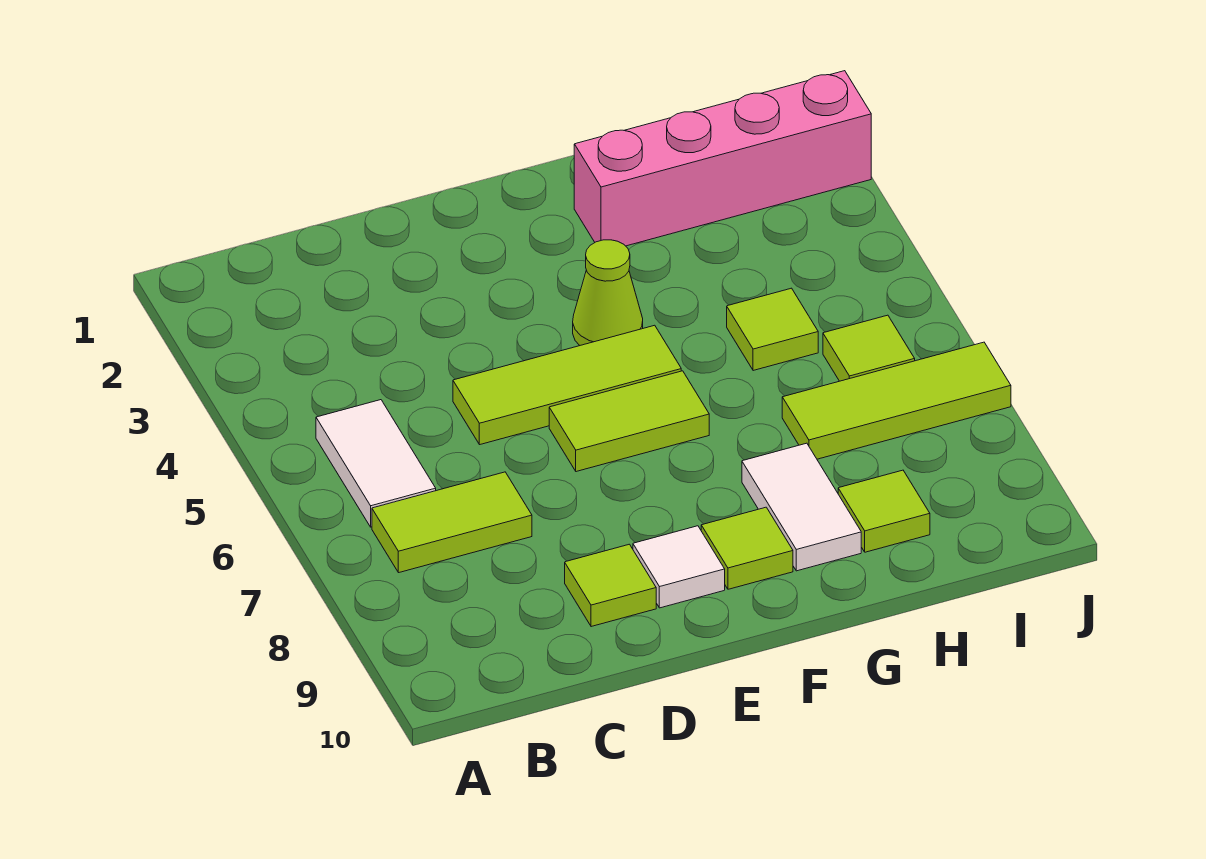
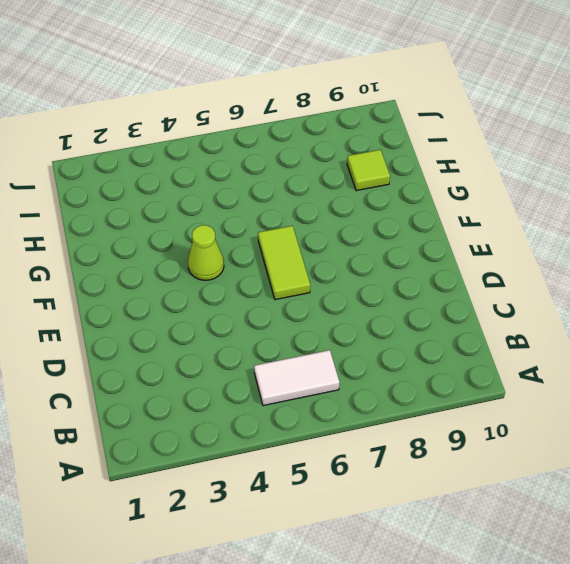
none -> lime tile B7:C7 level 1
none -> lime tile D5:F5 level 1
none -> lime tile D9 level 1

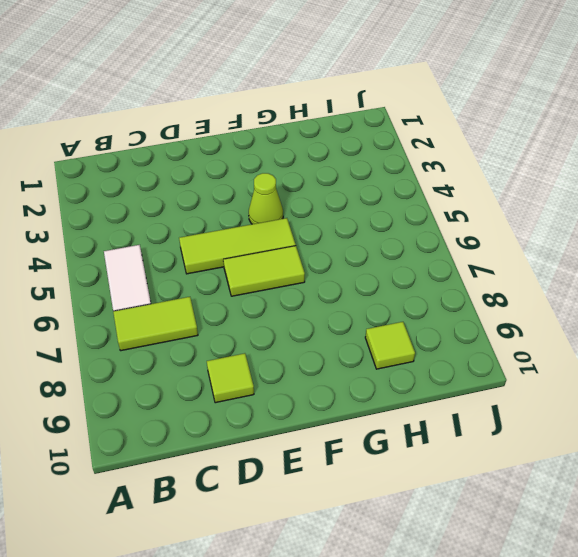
none -> white tile E9 level 1
none -> lime tile F9 level 1
none -> pink brick G2:J2 level 1

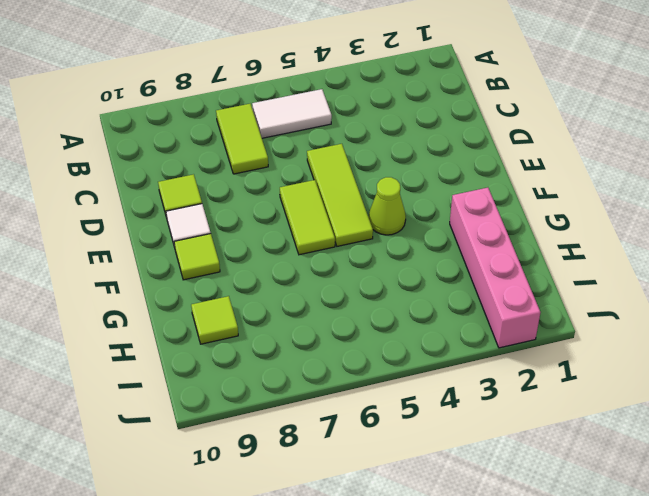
none -> white tile G8:G9 level 1
none -> lime tile H5 level 1
none -> lime tile H7:J7 level 1

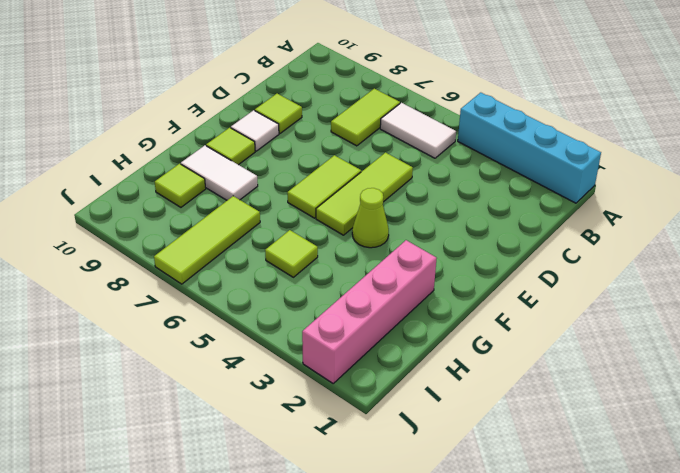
cyan brick A1:A4 level 1 -> none
none -> lime tile I6 level 1

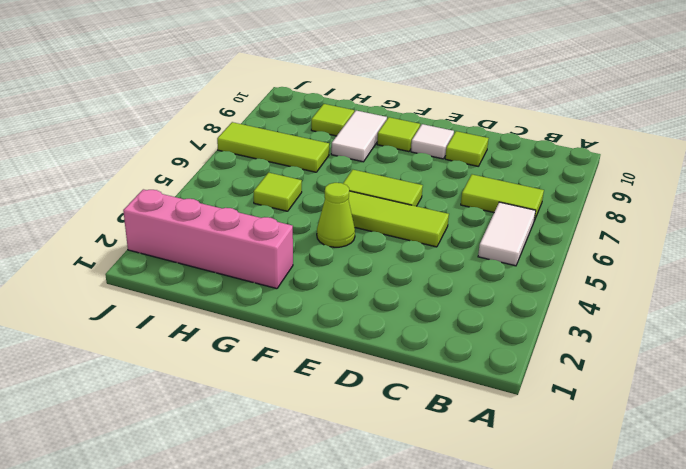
none -> lime tile I6 level 1

